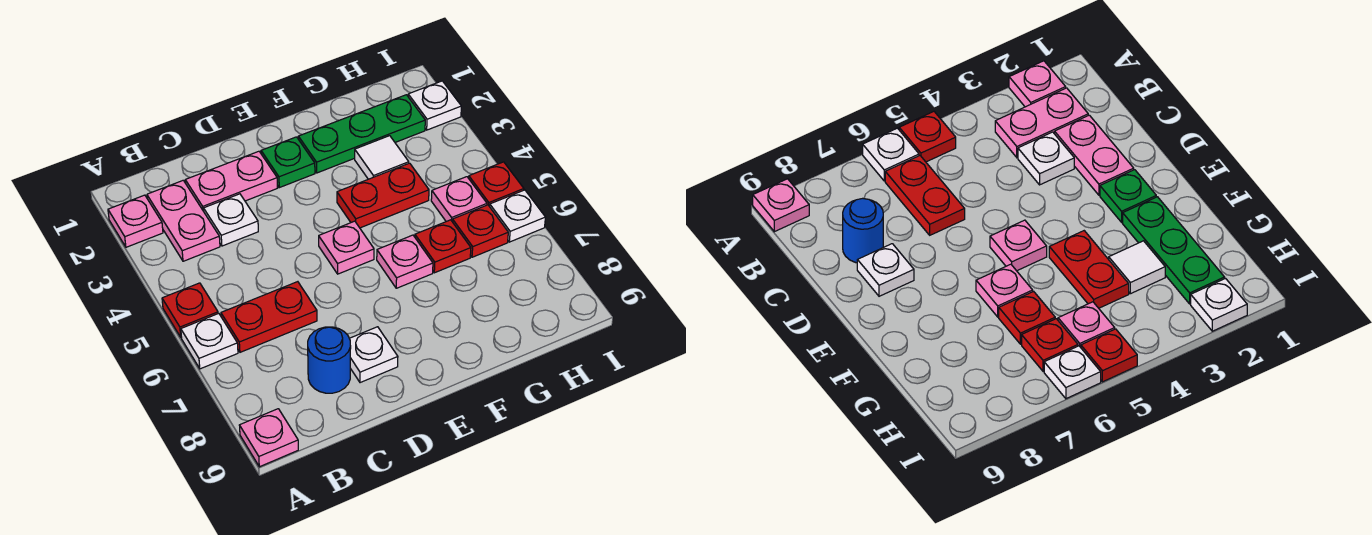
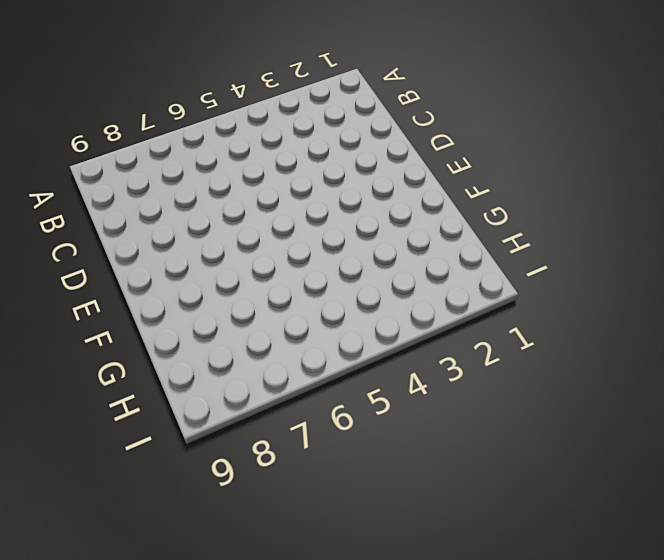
none -> pink plate A2 level 1
none -> red plate A5 level 1
none -> white plate A6 level 1

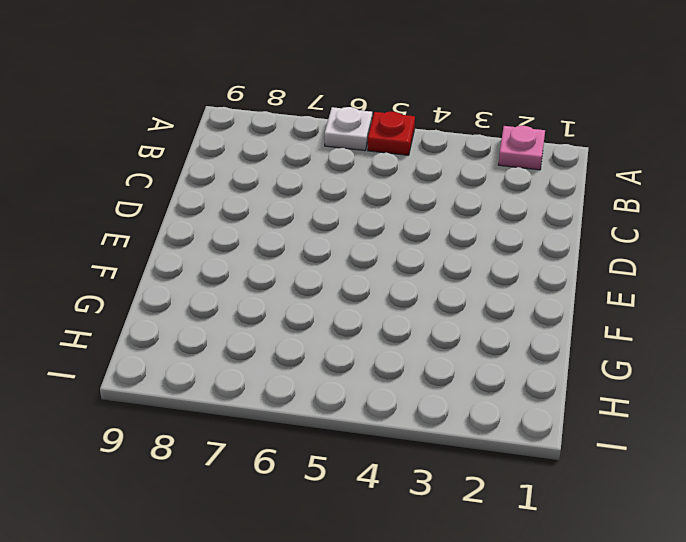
none -> pink plate A9 level 1
none -> pink plate B2:B3 level 1
none -> red plate B6:C6 level 1

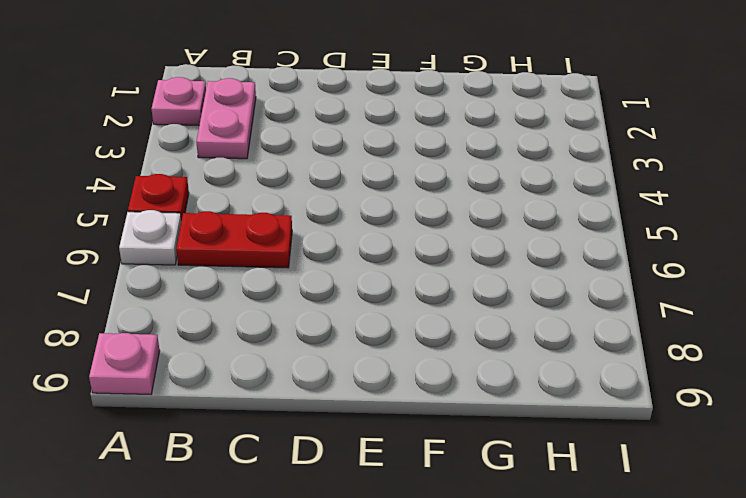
none -> pink plate C2:D2 level 1
none -> white plate C3 level 1
none -> blue round brick C8 level 1

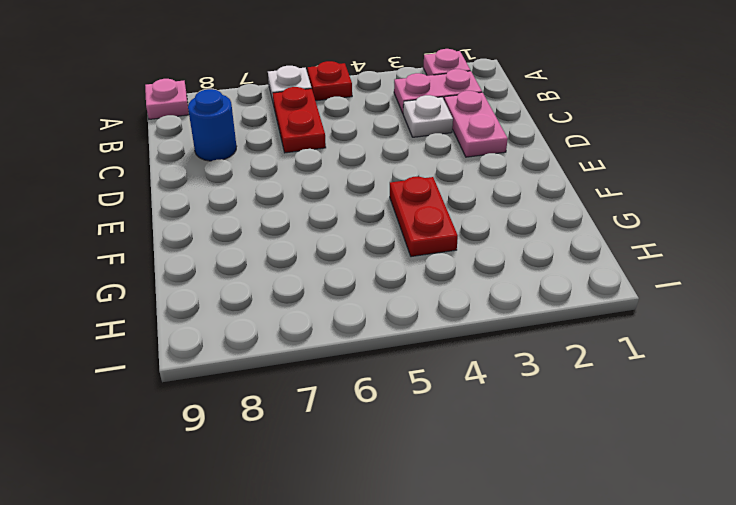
none -> white plate D8 level 1
none -> green plate E2 level 1
none -> pink plate E5 level 1

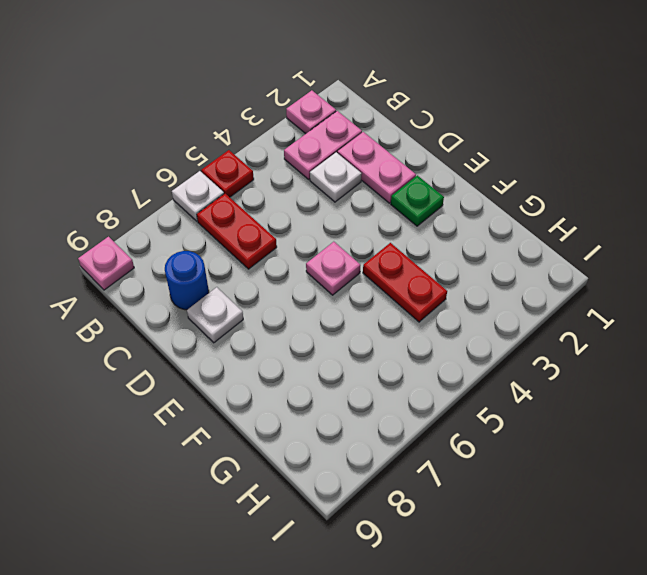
none -> green plate F2:H2 level 1
none -> pink plate F6 level 1
none -> white tile G3 level 1

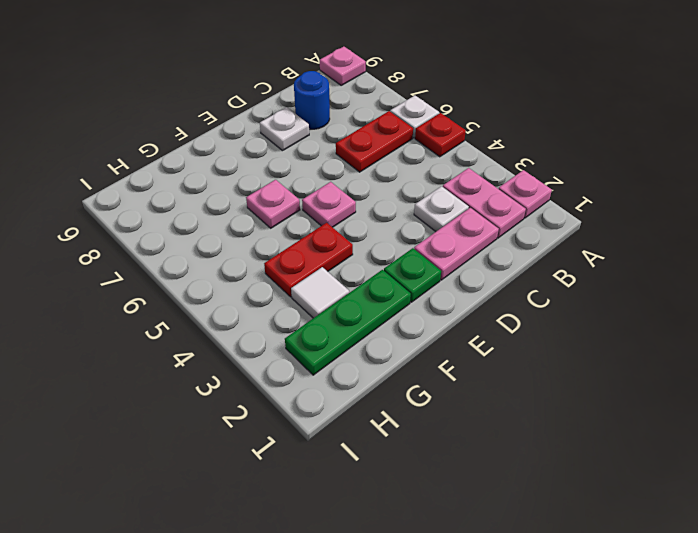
none -> red plate G6 level 1
none -> pink plate H5 level 1
none -> red plate H6 level 1

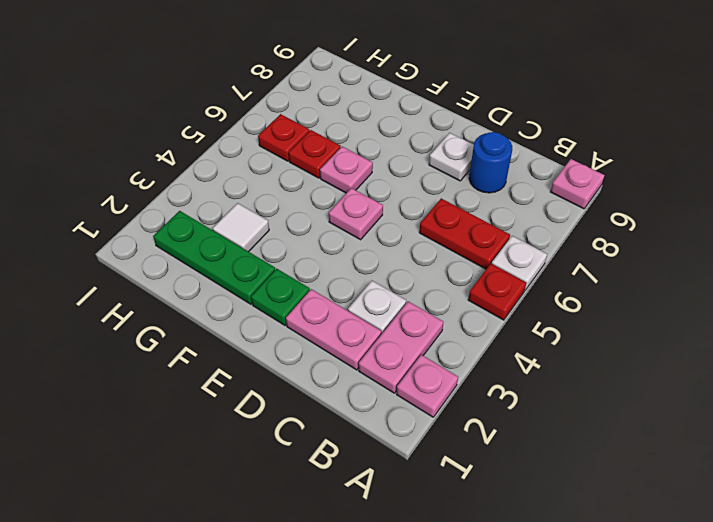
none -> red plate F4:G4 level 1
none -> pink plate H5 level 1
none -> white plate I2 level 1

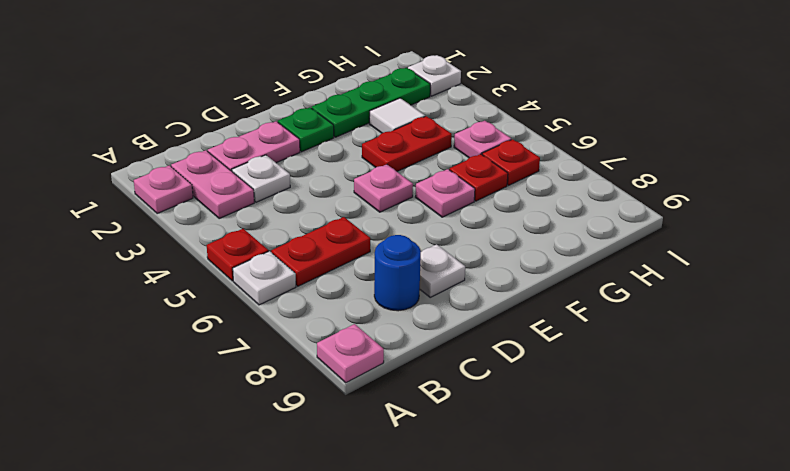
none -> red plate I5 level 1
none -> white plate I6 level 1

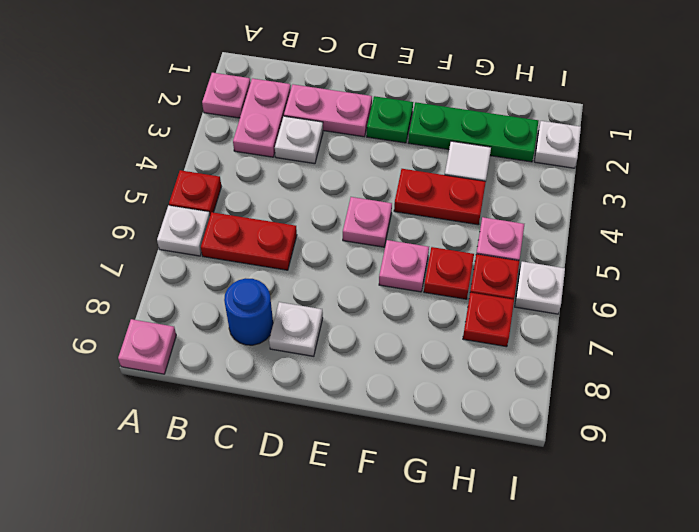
red plate H7 level 1 -> red plate I5 level 1

